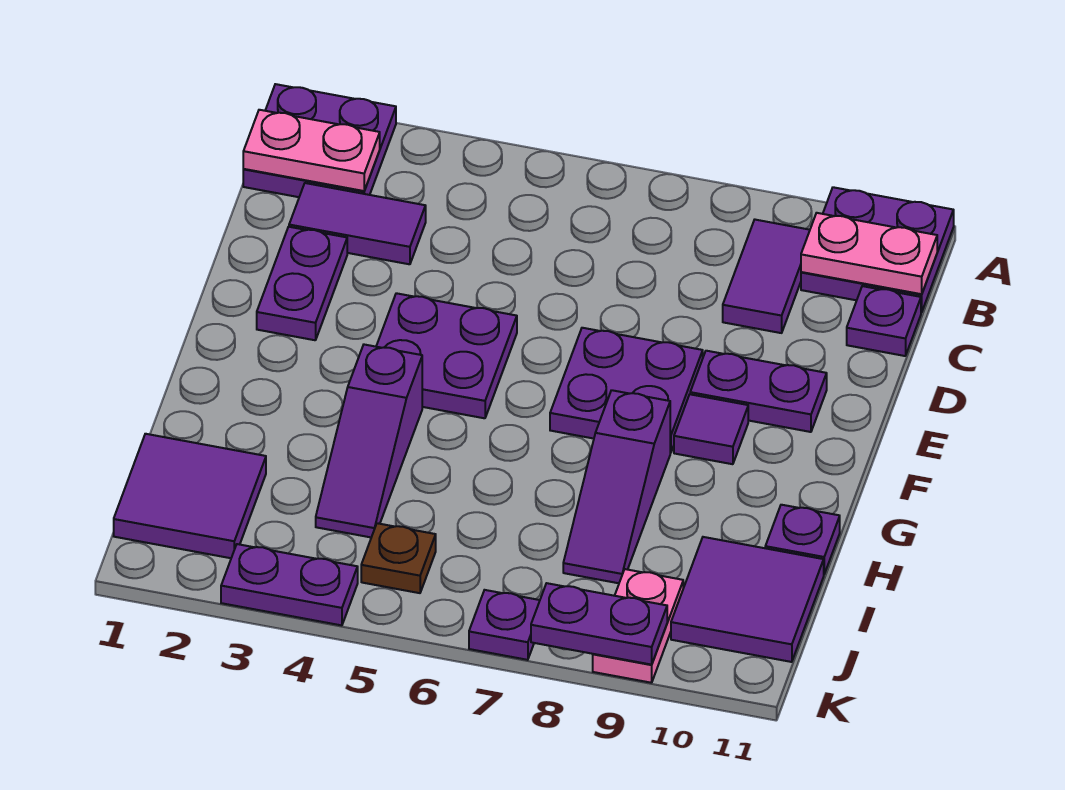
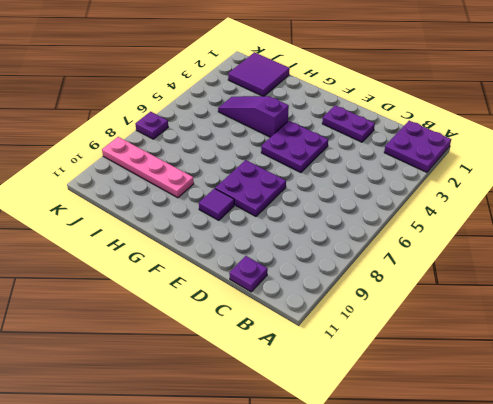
pink plate H9:K9 level 1 -> pink plate J9:K9 level 1
none -> purple plate A10:B11 level 1
none -> purple tile B9:C9 level 1
none -> purple tile C2:C3 level 1

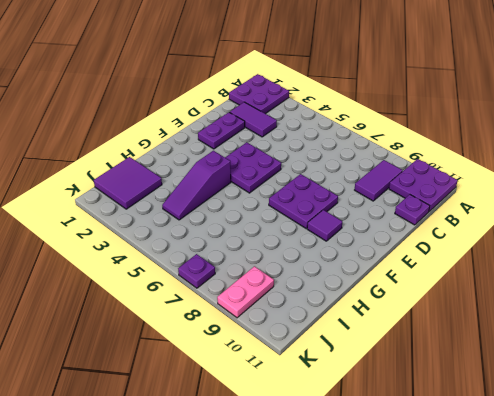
none -> purple plate E9:E10 level 1
none -> purple slope G8:I8 level 1 top G
none -> purple plate H11 level 1

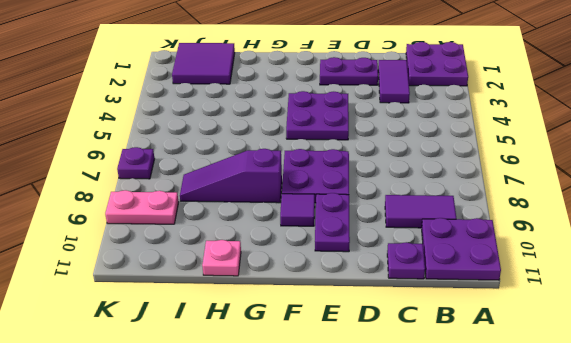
pink plate H11 level 1 -> purple plate H11 level 1
none -> purple slope G4:I4 level 1 top G
none -> purple tile I10:J11 level 1
none -> brown plate J5 level 1

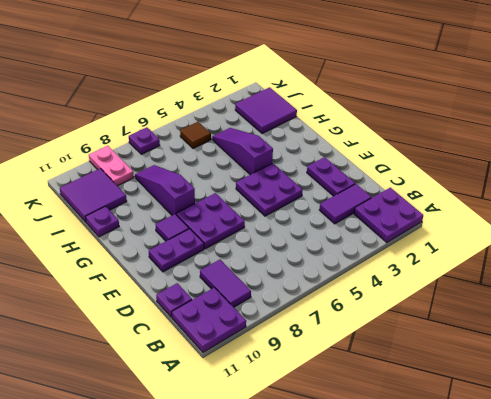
brown tile J5 level 1 -> brown plate J5 level 1
none -> purple plate K3:K4 level 1
none -> pink plate B1:B2 level 2
none -> pink plate B10:B11 level 2

